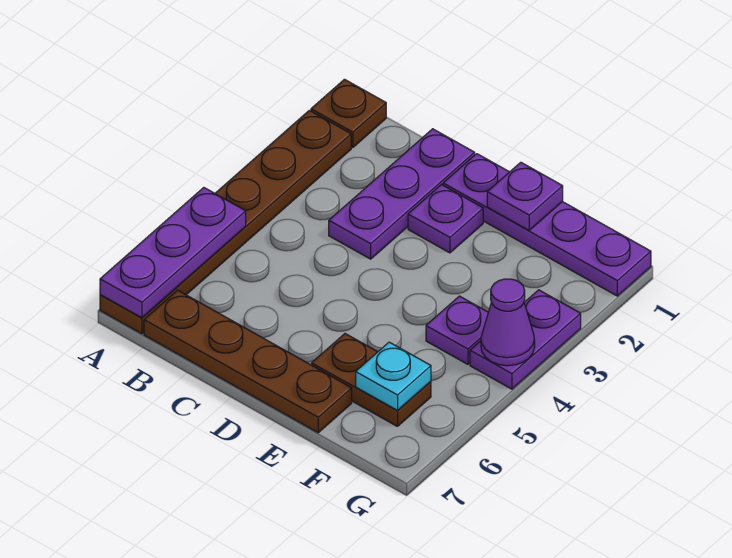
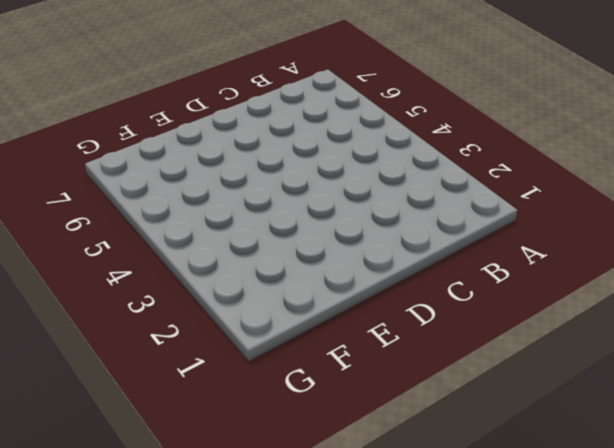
none -> brown plate A1 level 1
none -> brown plate A2:A7 level 1
none -> brown plate B7:E7 level 1

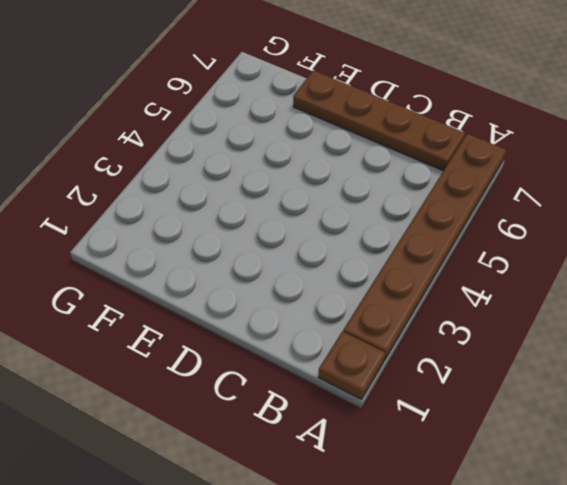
none -> purple plate C1:C3 level 1
none -> purple plate D1:G1 level 1
none -> purple plate D2 level 1

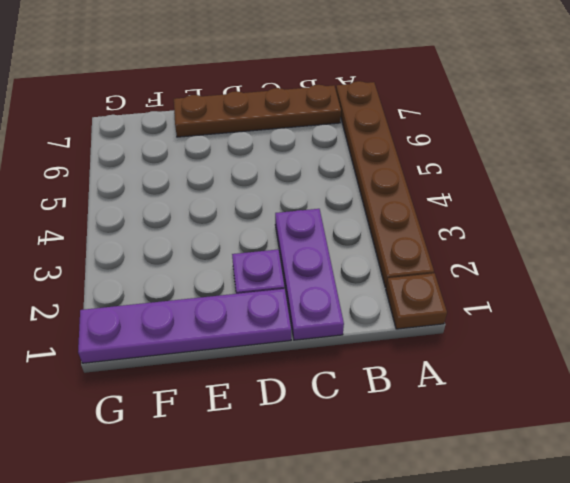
none -> brown plate E6:F6 level 1
none -> purple plate F4 level 1
none -> purple plate G3:G4 level 1

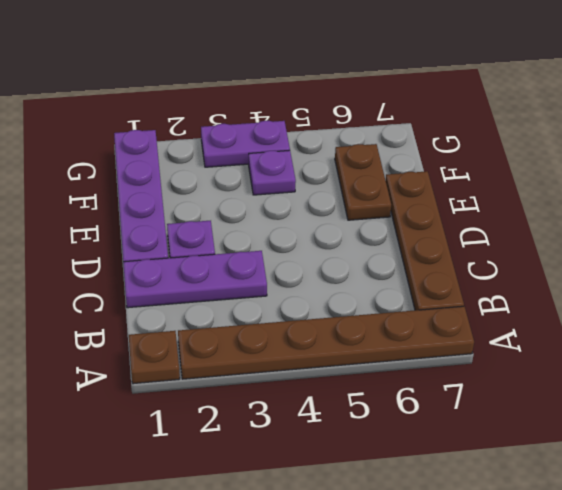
none -> purple plate A5:A7 level 2
none -> purple plate E1 level 2
none -> cyan plate F6 level 2

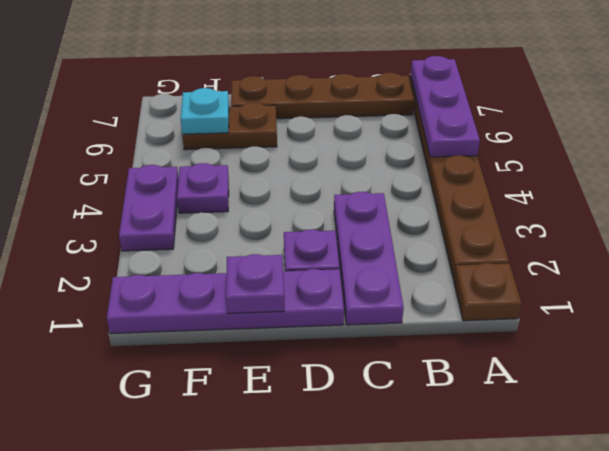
none -> purple cone G4 level 2

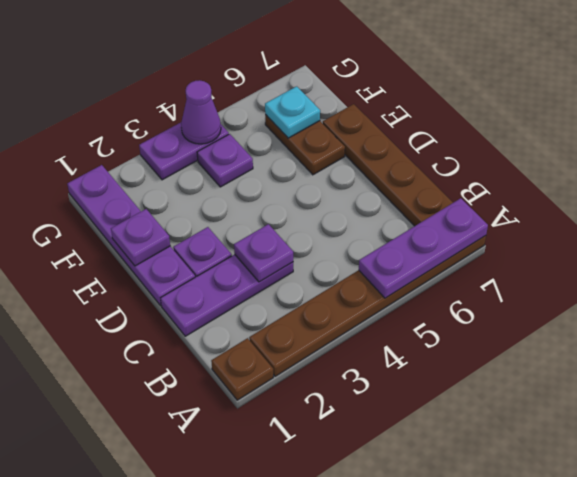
purple plate C3 level 2 -> none

